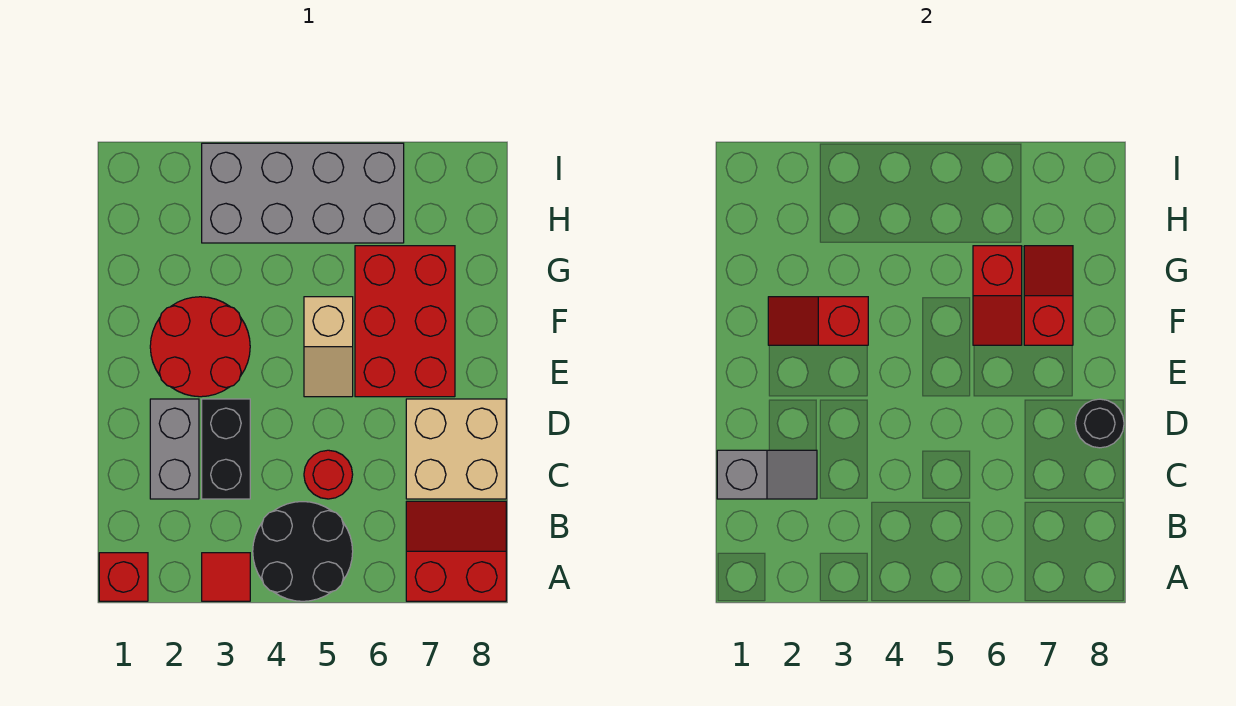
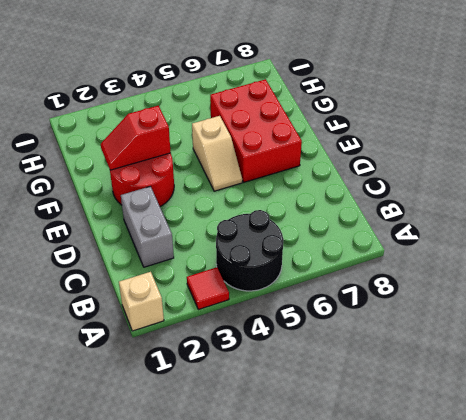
tan brick A1 level 1 -> red brick A1 level 1
none -> red slope A7:B8 level 1 top A
none -> black brick C3:D3 level 1
none -> red round brick C5 level 1

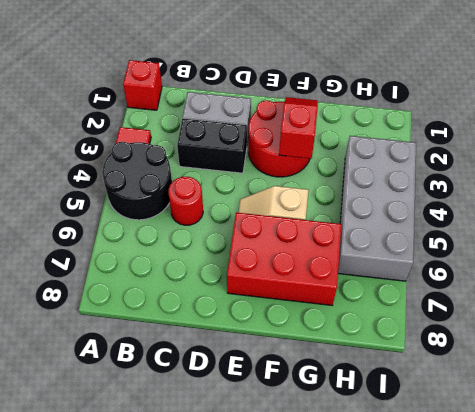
none -> red slope A7:B8 level 1 top A
none -> tan brick C7:D8 level 1
none -> grey slope C1:C2 level 2 top 1

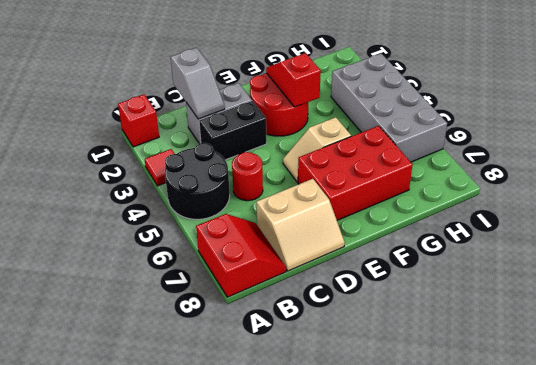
tan slope C7:D8 level 1 top 7 -> tan brick C7:D8 level 1
none -> black round brick D8 level 2
none -> red slope F6:G6 level 2 top G
none -> red slope F7:G7 level 2 top F

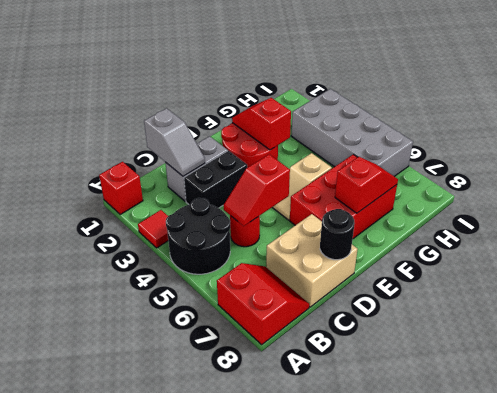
red slope C5:D5 level 2 top D -> red slope F6:G6 level 2 top G

